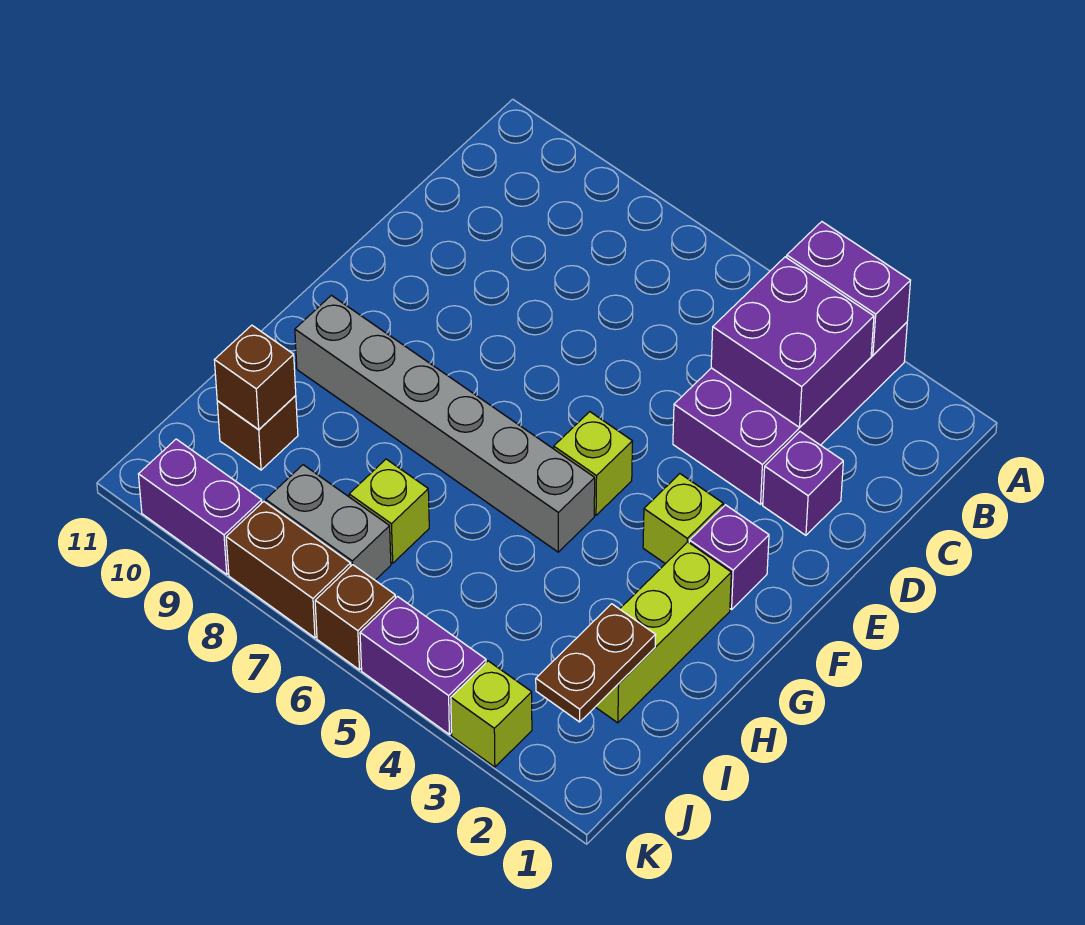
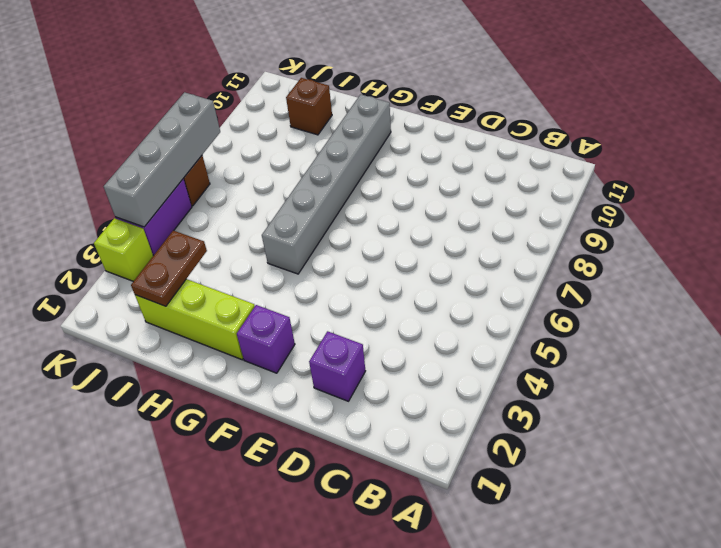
brown plate I2:I3 level 2 -> brown plate I2:J2 level 2
grey brick K4:K7 level 2 -> none
none -> purple brick A3:D4 level 1
none -> lime brick F3 level 1
none -> lime brick F5 level 1

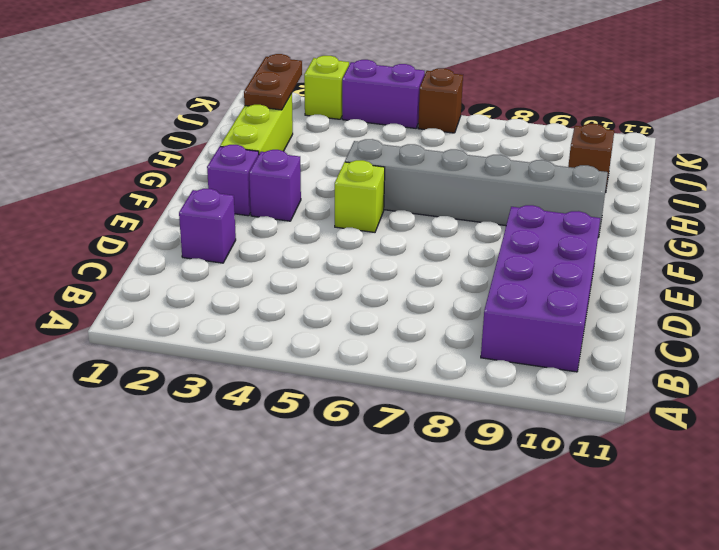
purple brick B9:E10 level 1 -> purple brick A3:D4 level 1
purple brick F3 level 1 -> lime brick F3 level 1
none -> lime brick I7 level 1
none -> grey brick J7:J8 level 1
none -> brown brick K7:K8 level 1

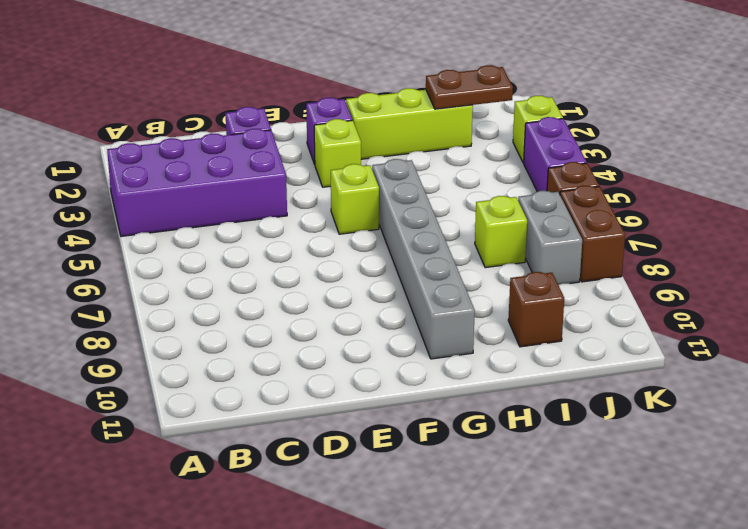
none -> purple brick K9:K10 level 1
none -> purple brick A3:A4 level 2
none -> purple brick B3:C4 level 2

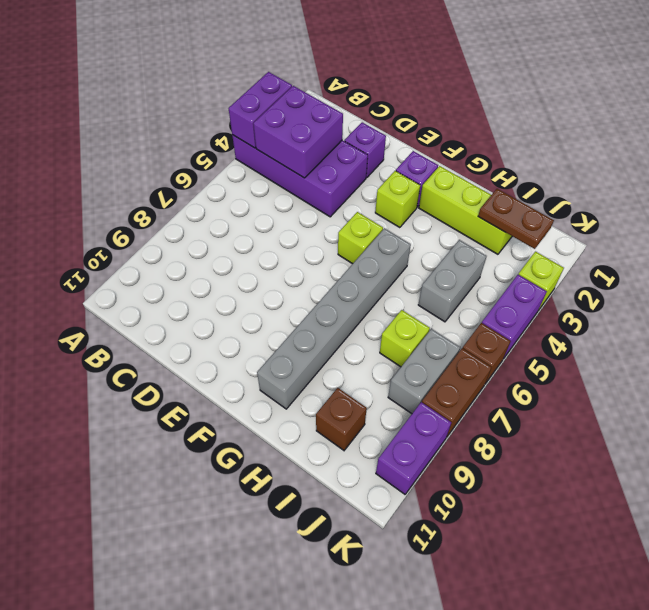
grey brick I4:I5 level 1 -> none
none -> brown brick I10 level 2

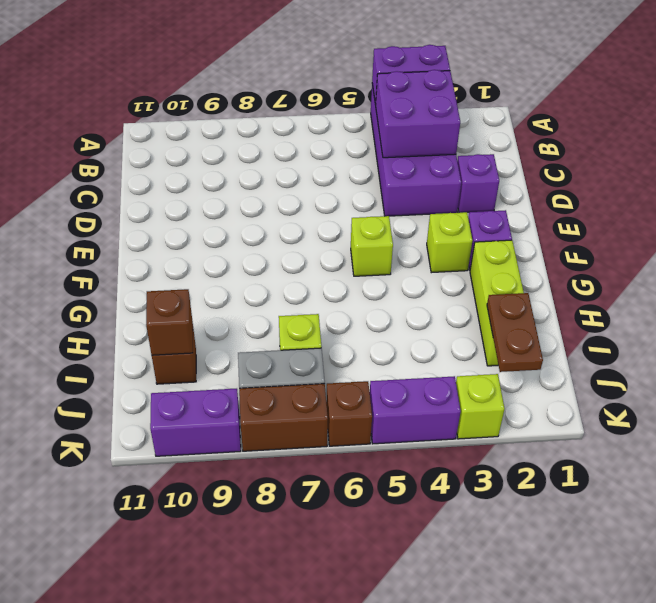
none -> grey brick G5:G10 level 1

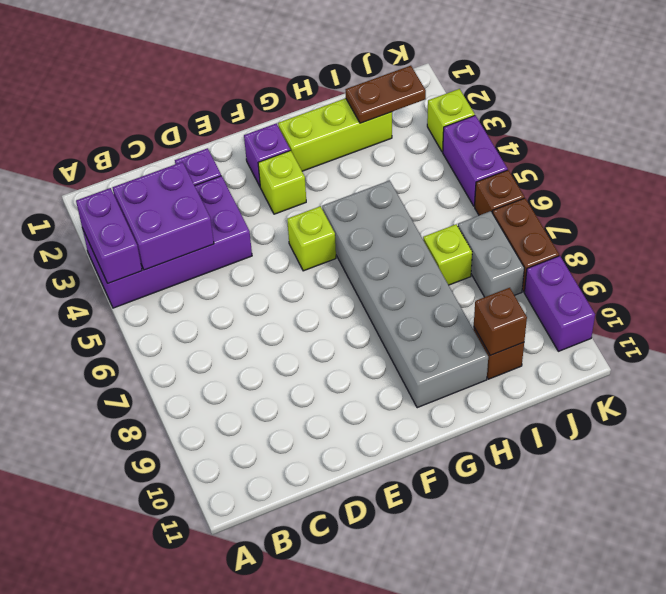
grey brick G5:H10 level 1 -> grey brick G5:G10 level 1

